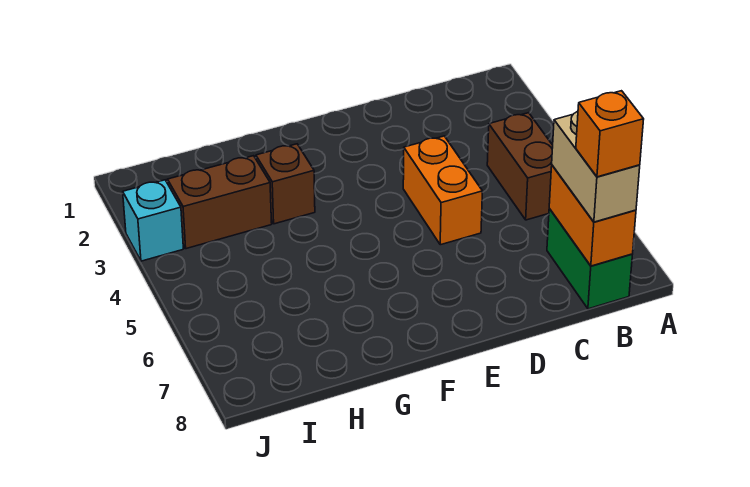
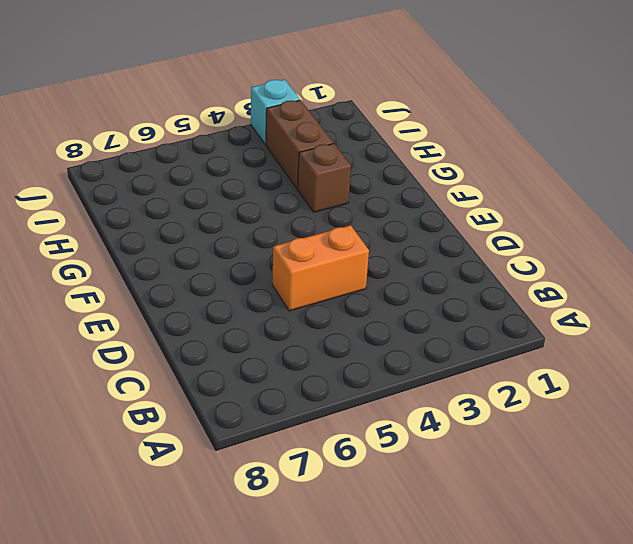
none -> brown brick B4:B5 level 1
none -> green brick B7:B8 level 1

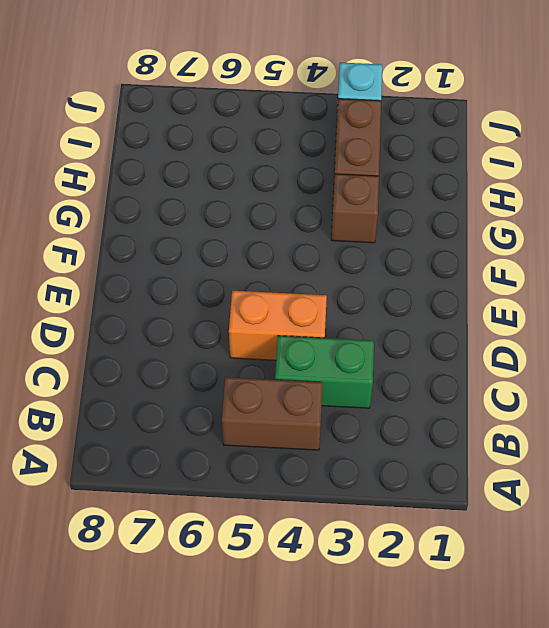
green brick C3:C4 level 1 -> green brick B7:B8 level 1
none -> orange brick B7:B8 level 2
none -> tan brick B7:B8 level 3

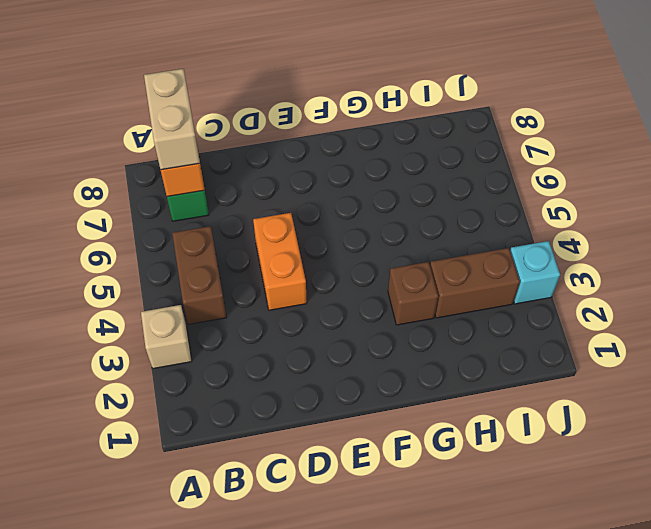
tan brick A3 level 1 -> none
none -> orange brick B8 level 4

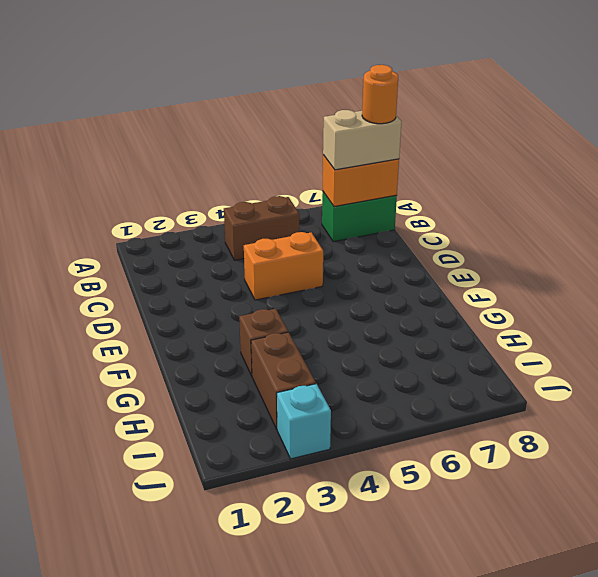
orange round brick B8 level 4 -> orange brick B8 level 4

